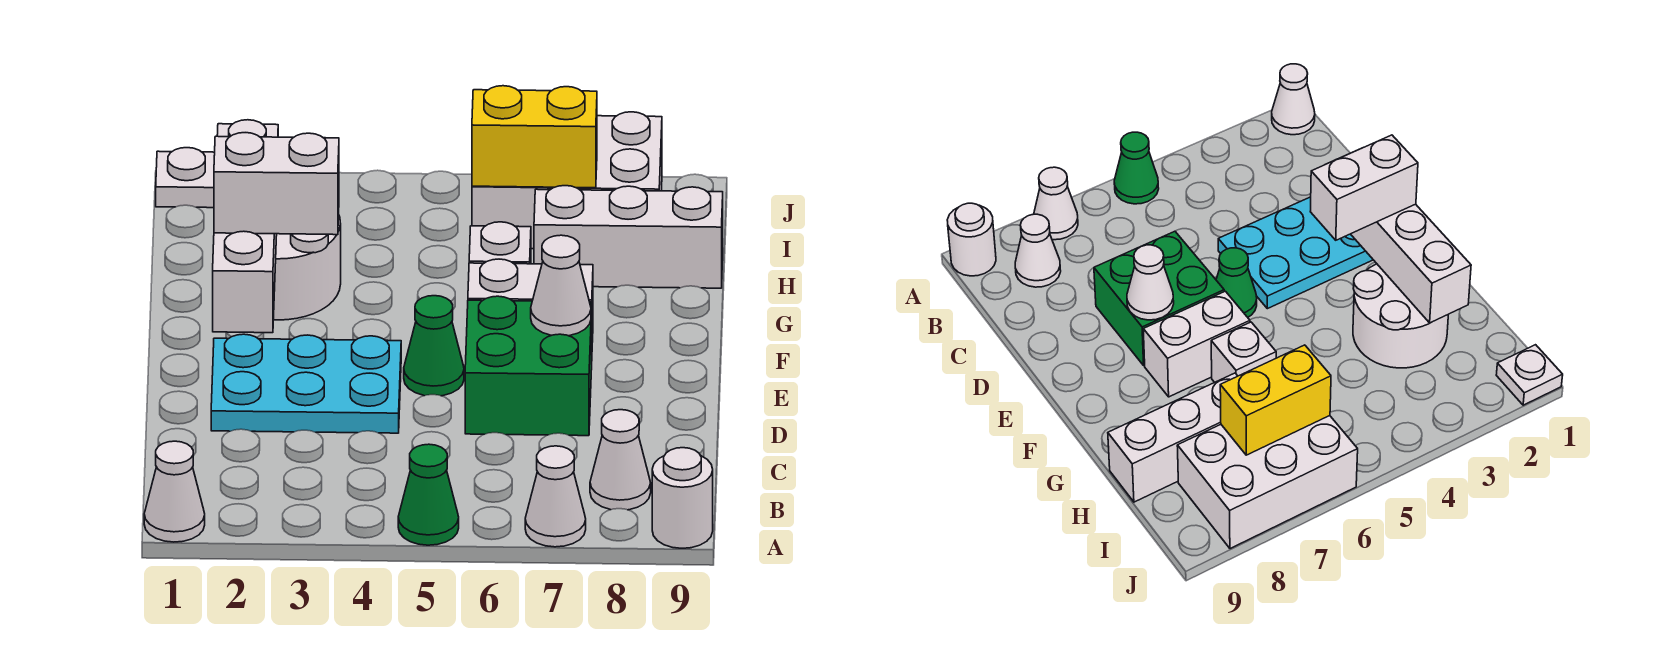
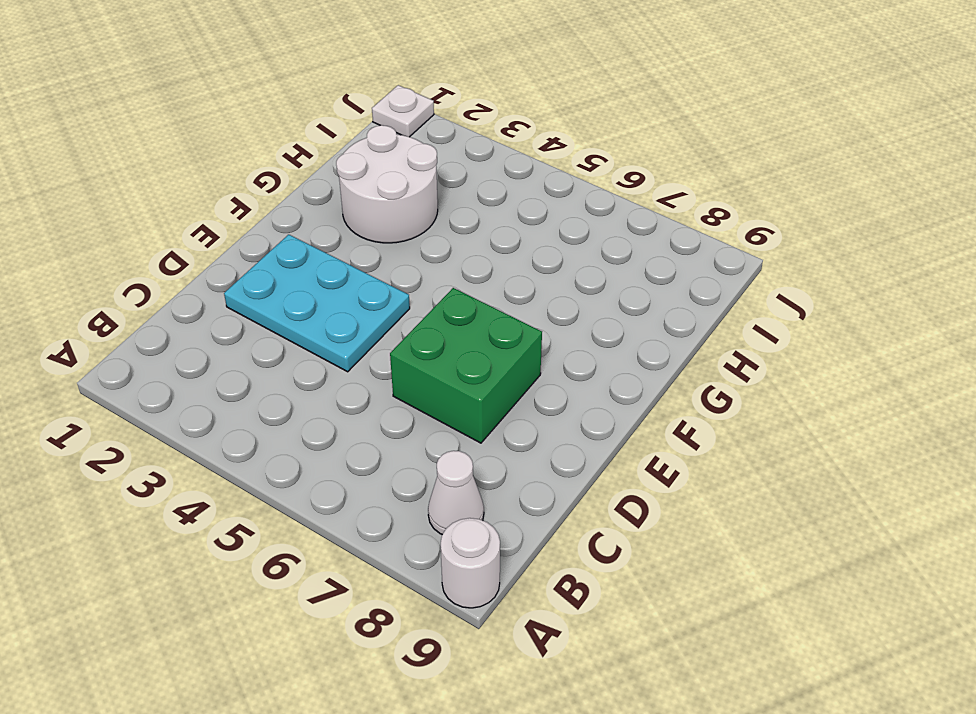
none -> white cone A1 level 1
none -> green cone A5 level 1
none -> white cone A7 level 1

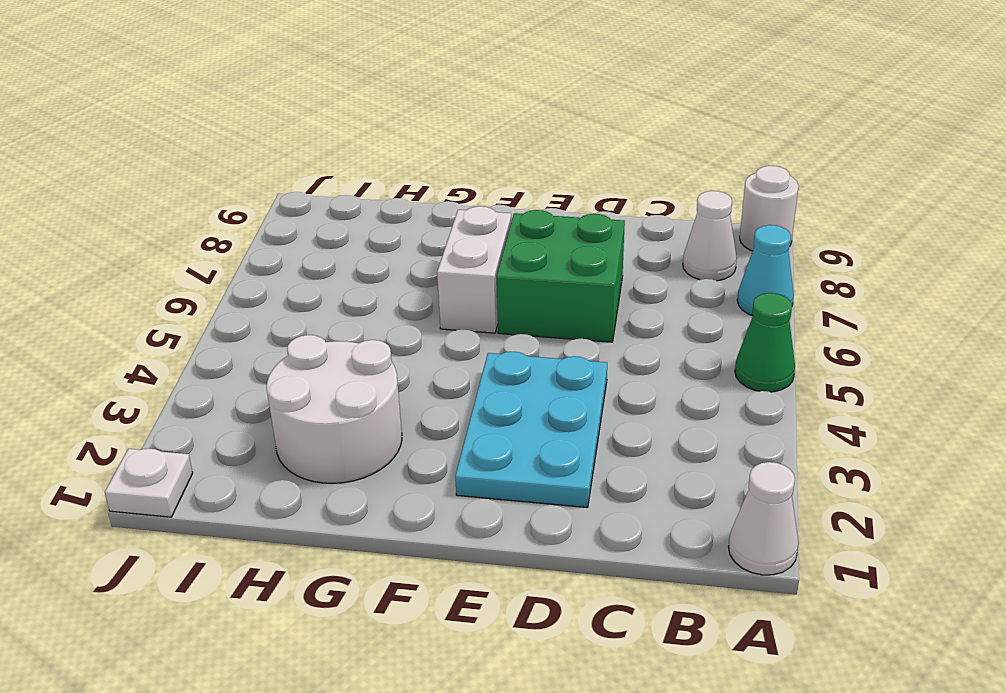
cyan cone A7 level 1 -> white cone A7 level 1
none -> green cone E5 level 1
none -> white brick G6 level 1
none -> white brick H7:H9 level 1

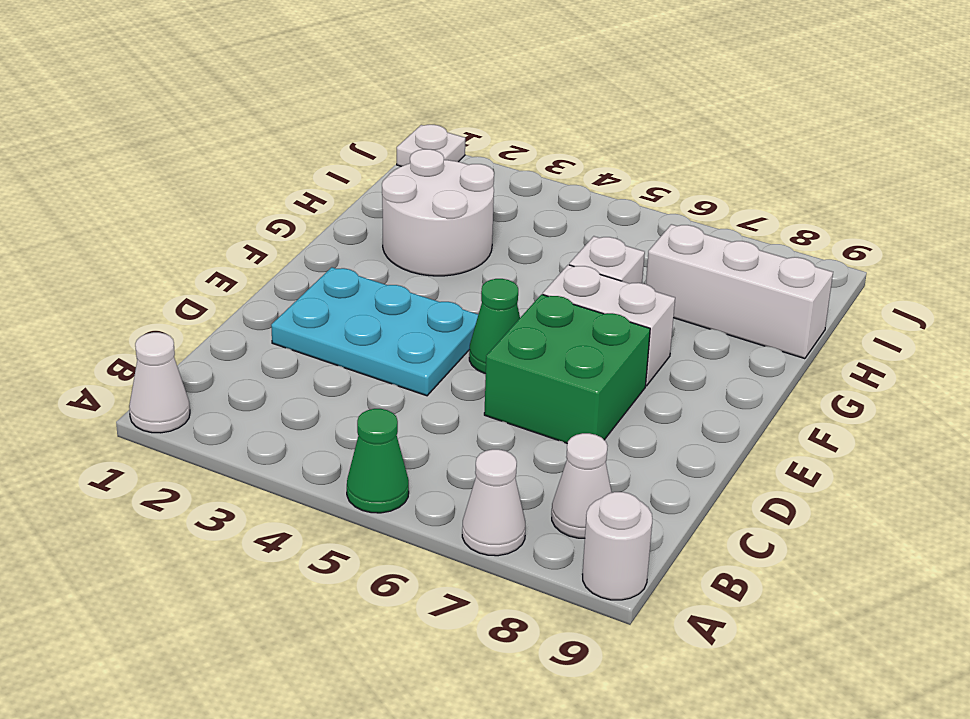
none -> white brick I6:J8 level 1
none -> white brick E2:H2 level 2
none -> white cone E7 level 2

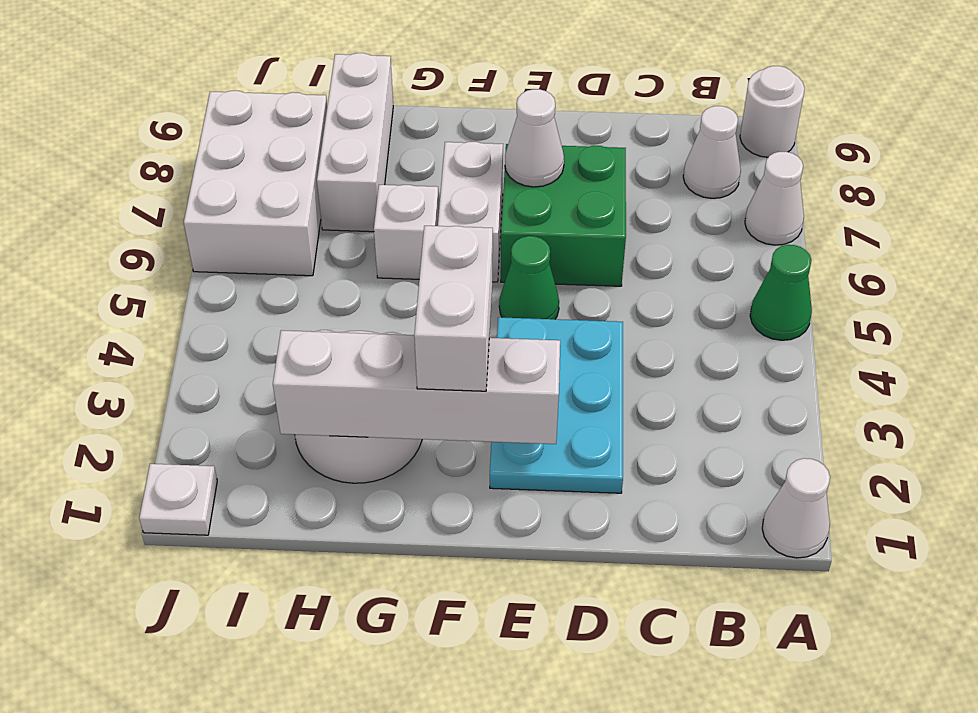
none -> yellow brick I6:I7 level 2

